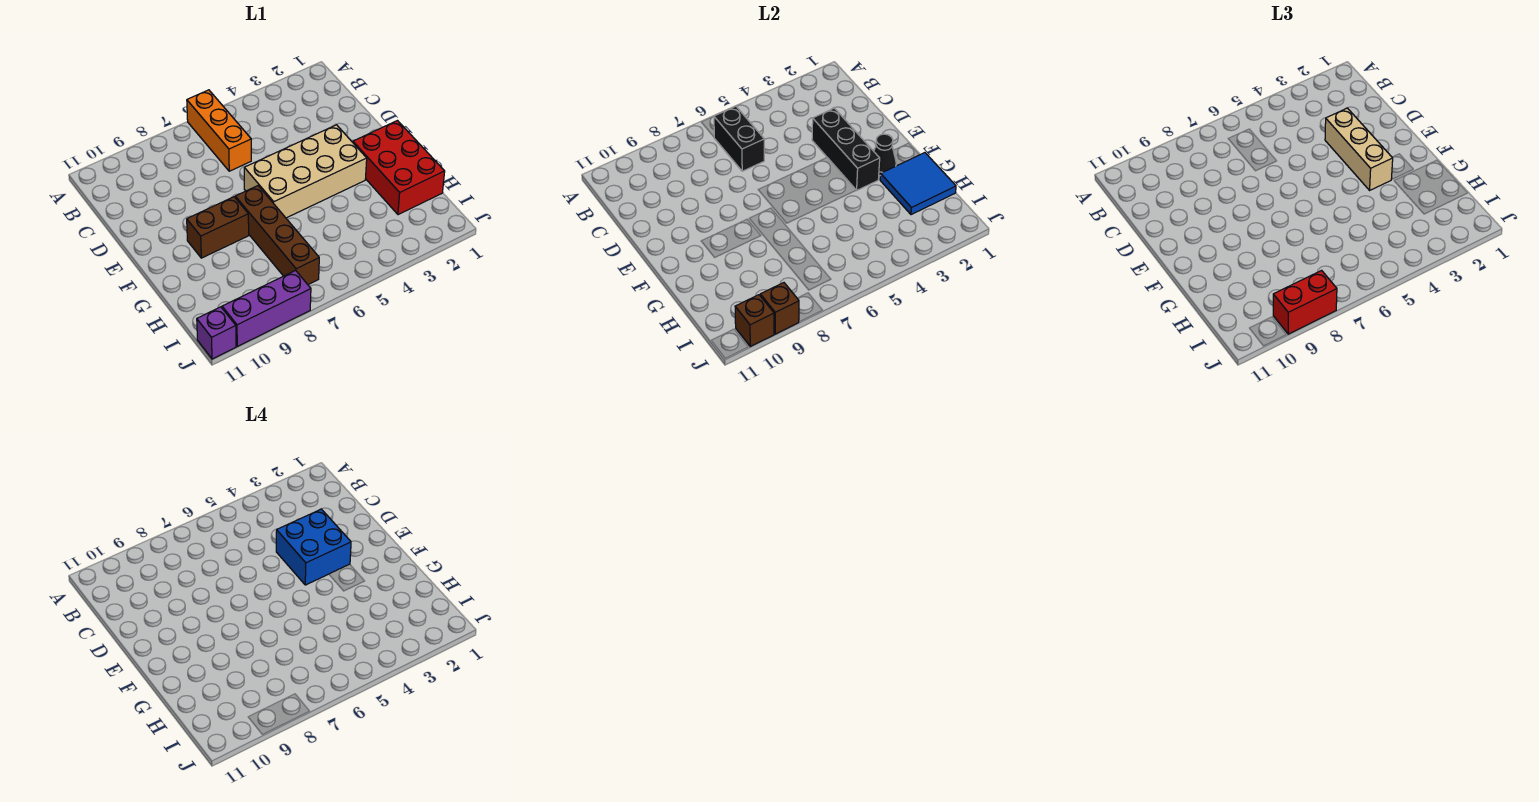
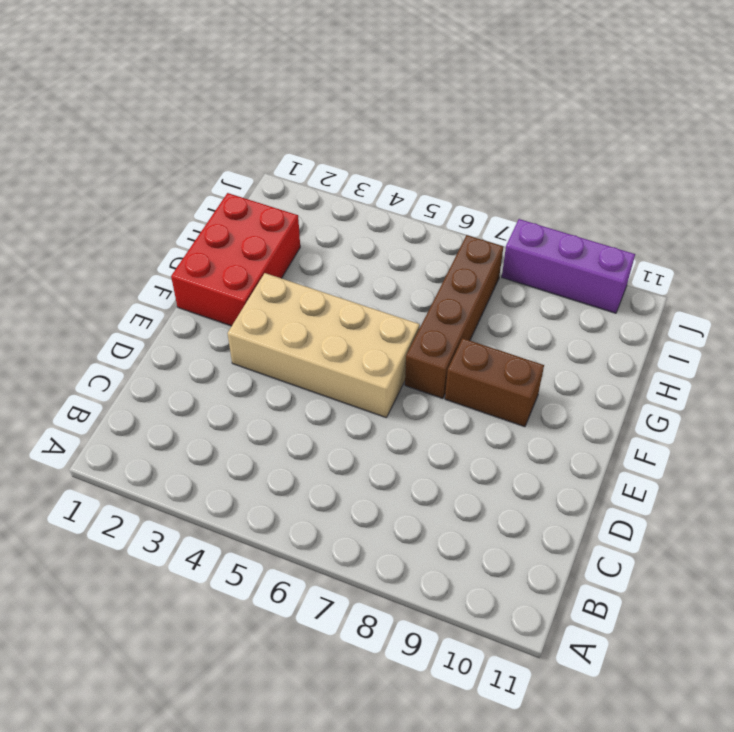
none -> orange brick A6:C6 level 1
none -> purple brick J11 level 1
none -> black brick B6:C6 level 2

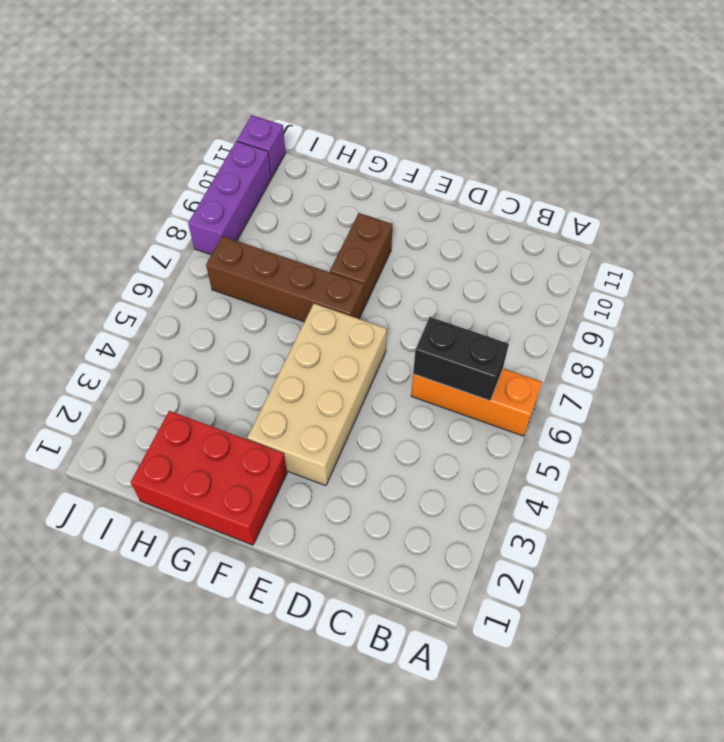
none -> black brick D3:F3 level 2
none -> black cone F2 level 2
none -> blue tile G1:H2 level 2

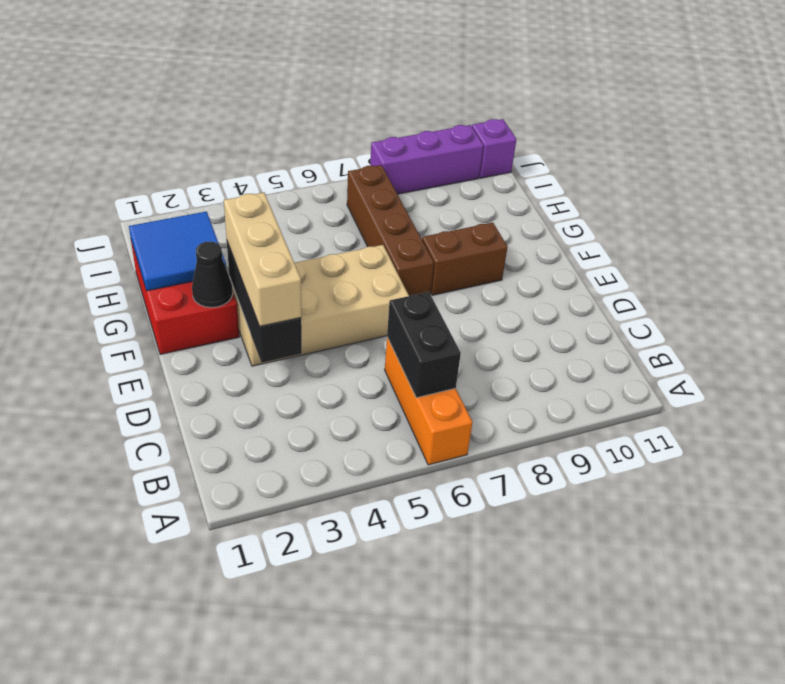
none -> brown brick J9 level 2
none -> brown brick J10 level 2
none -> red brick J8:J9 level 3

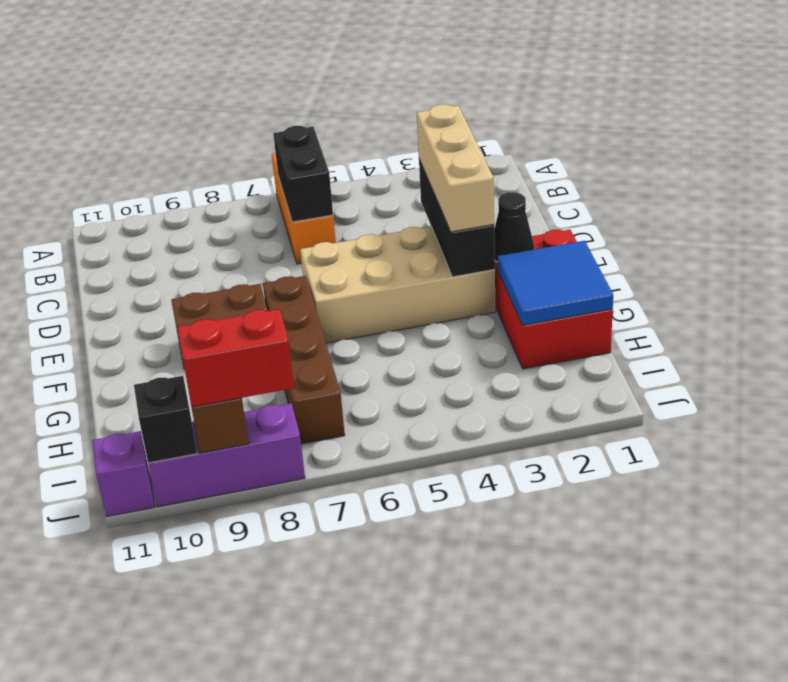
black brick J10 level 2 -> brown brick J10 level 2
none -> blue brick D3:E4 level 4

